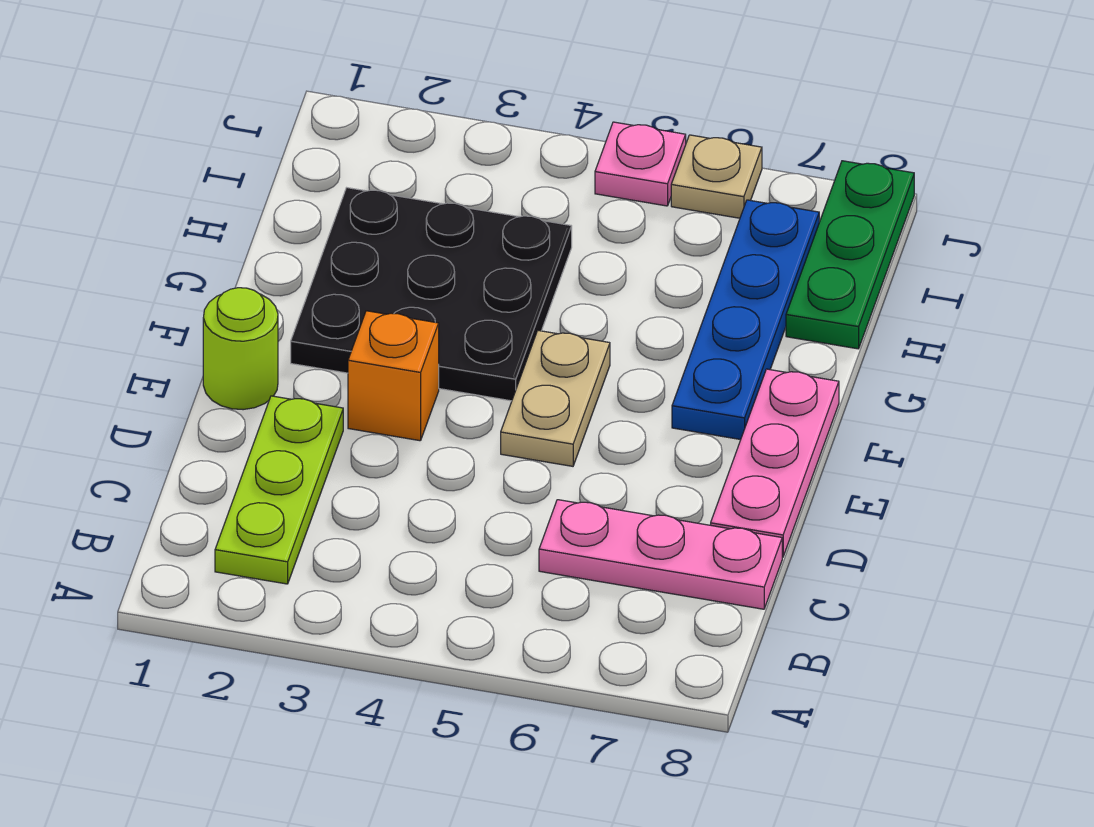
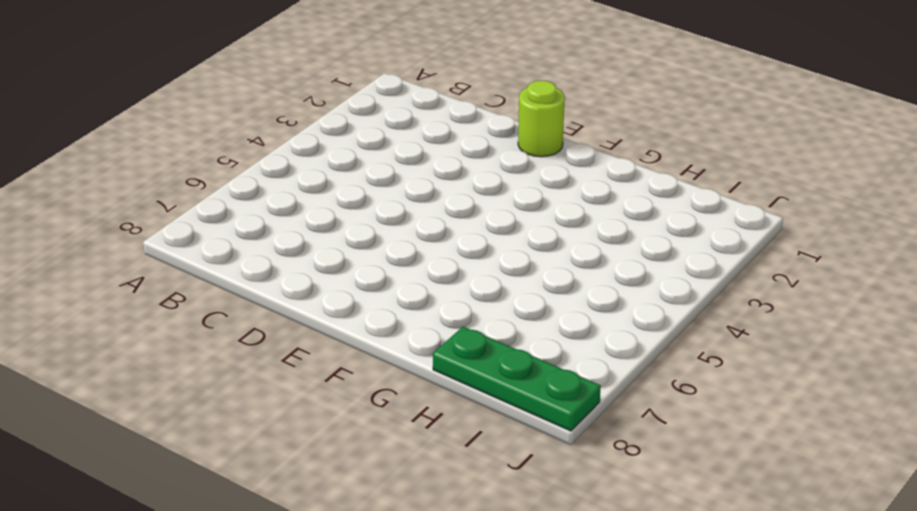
none -> lime plate B2:D2 level 1
none -> pink plate C6:C8 level 1

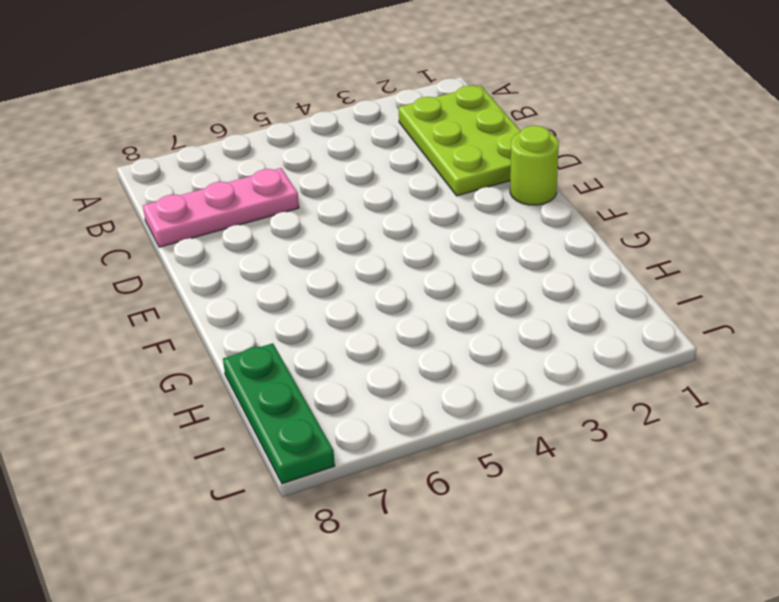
lime plate B1:D2 level 1 -> lime plate B2:D2 level 1
none -> pink plate D8:F8 level 1
none -> orange brick E3 level 1

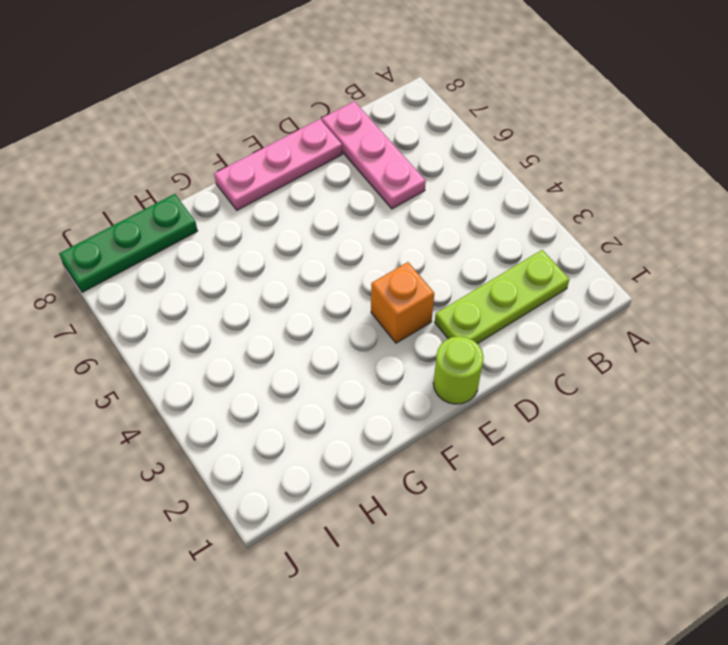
none -> tan plate E5:F5 level 1
none -> black plate F2:H4 level 1

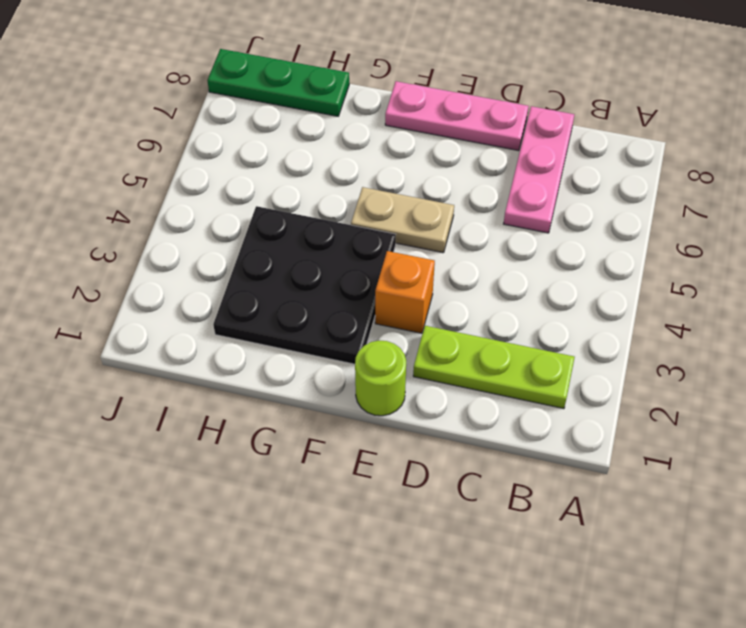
none -> blue plate F7:I7 level 1
none -> pink plate J5 level 1

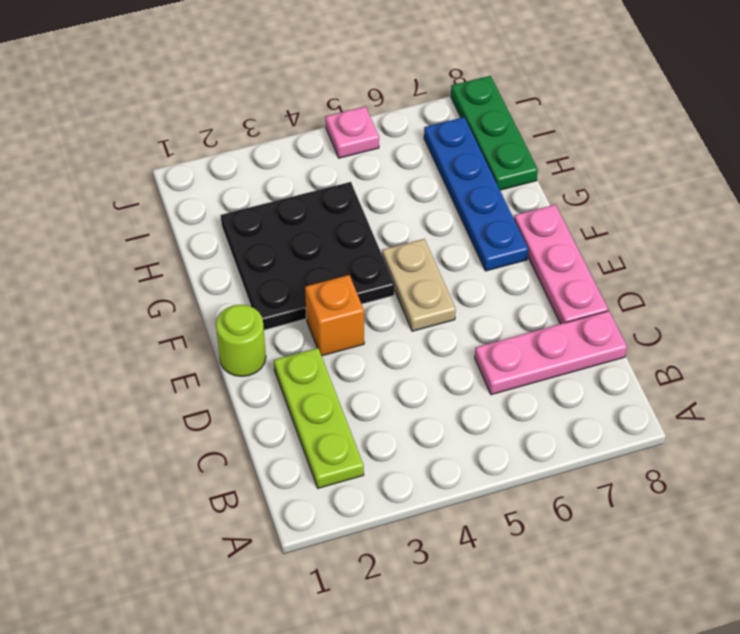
none -> tan plate J6 level 1

